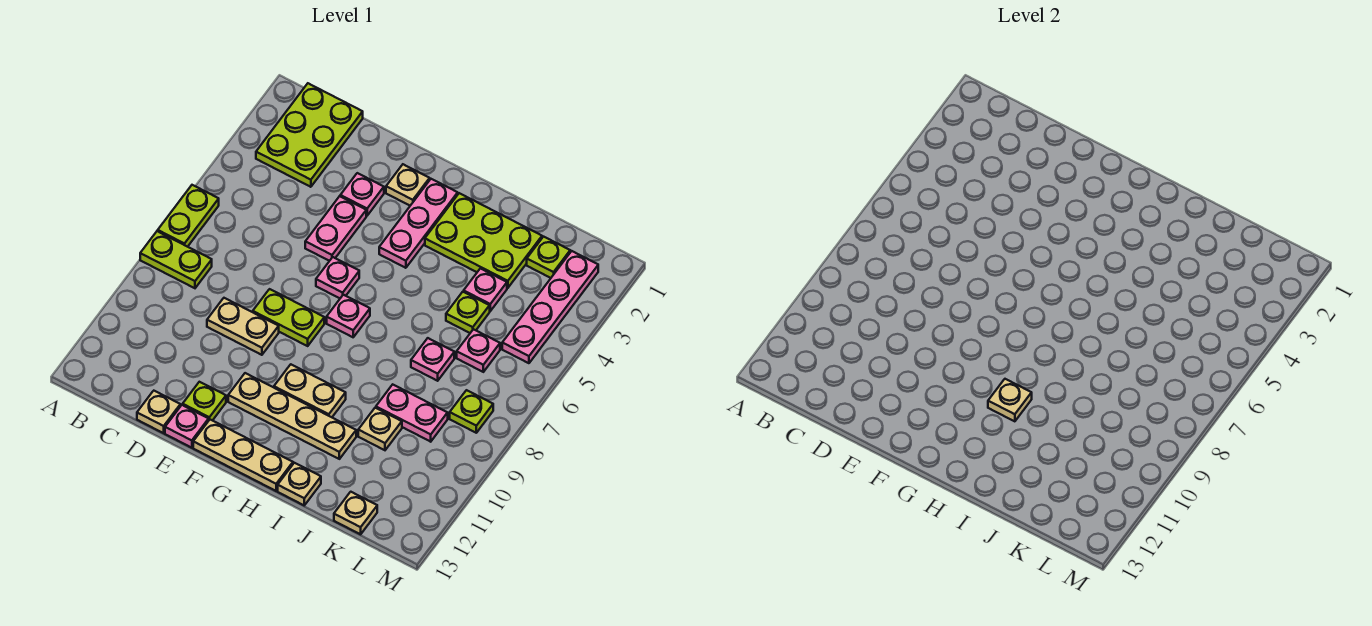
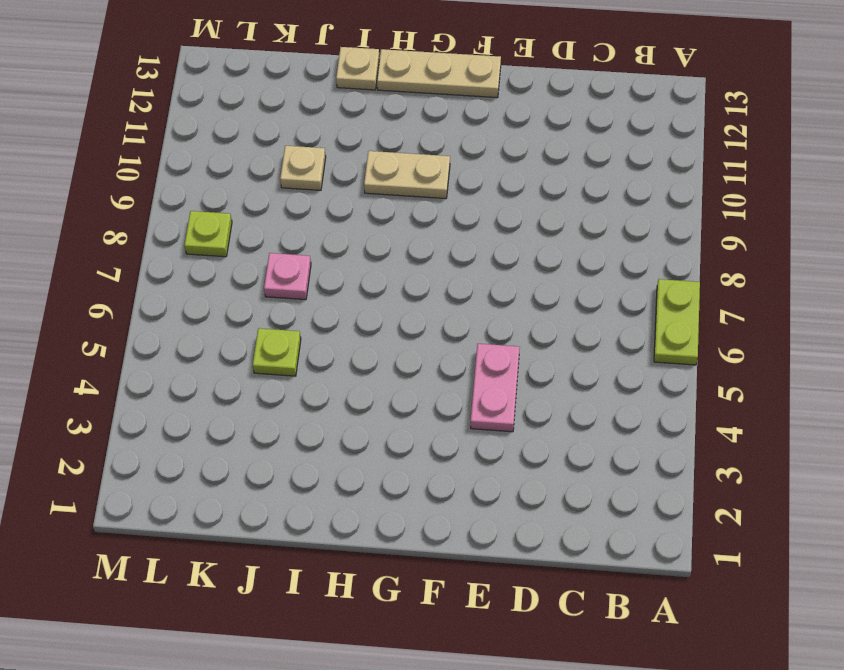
none -> lime plate A8:B8 level 1
none -> lime plate B1:C3 level 1
none -> tan plate D9:E9 level 1
none -> tan plate D13 level 1

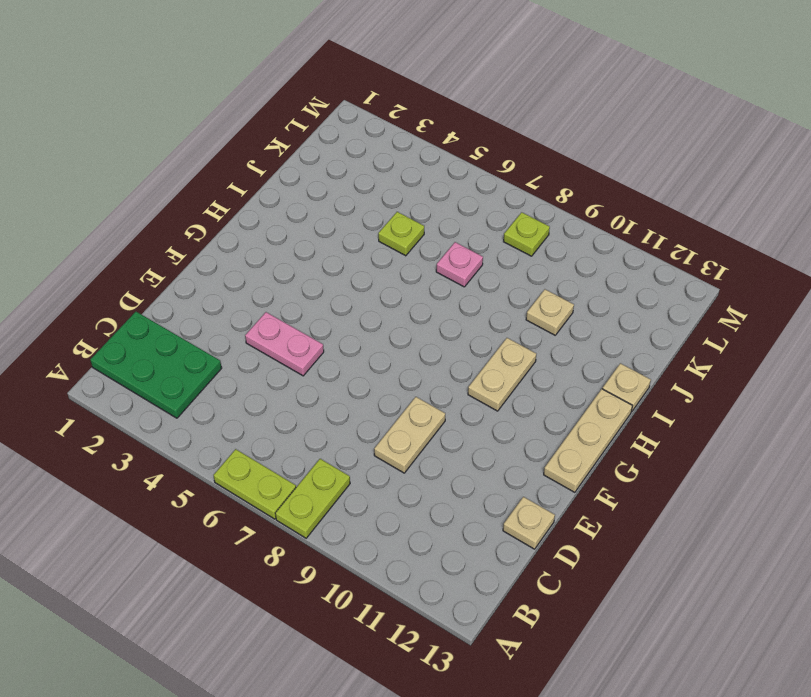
green plate B1:C3 level 1 -> lime plate B1:C3 level 1
none -> pink plate E3 level 1
none -> lime plate E8:F8 level 1
none -> lime plate E12 level 1
none -> pink plate E13 level 1

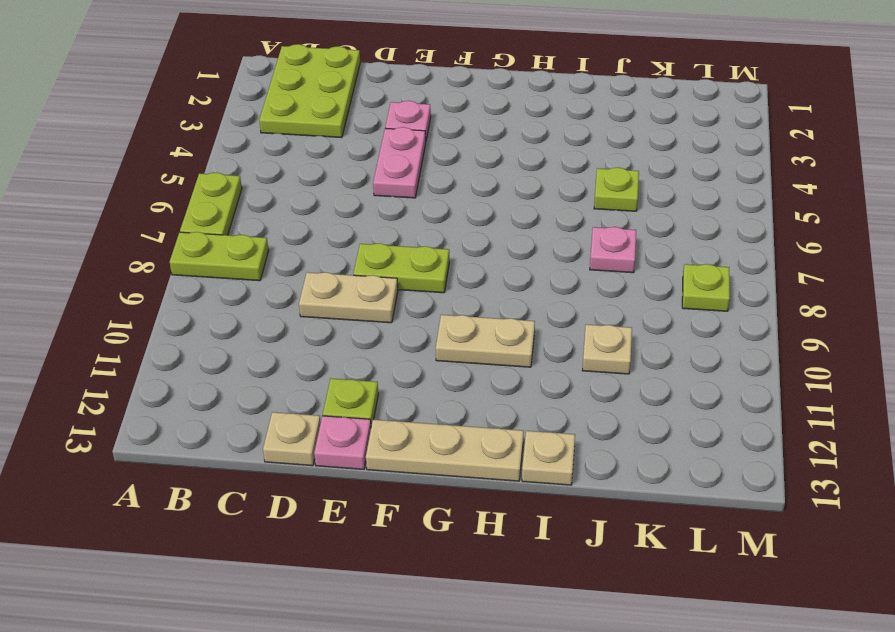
none -> tan plate F2 level 1
none -> pink plate F6 level 1
none -> tan plate F11:I11 level 1
none -> pink plate G2:G4 level 1

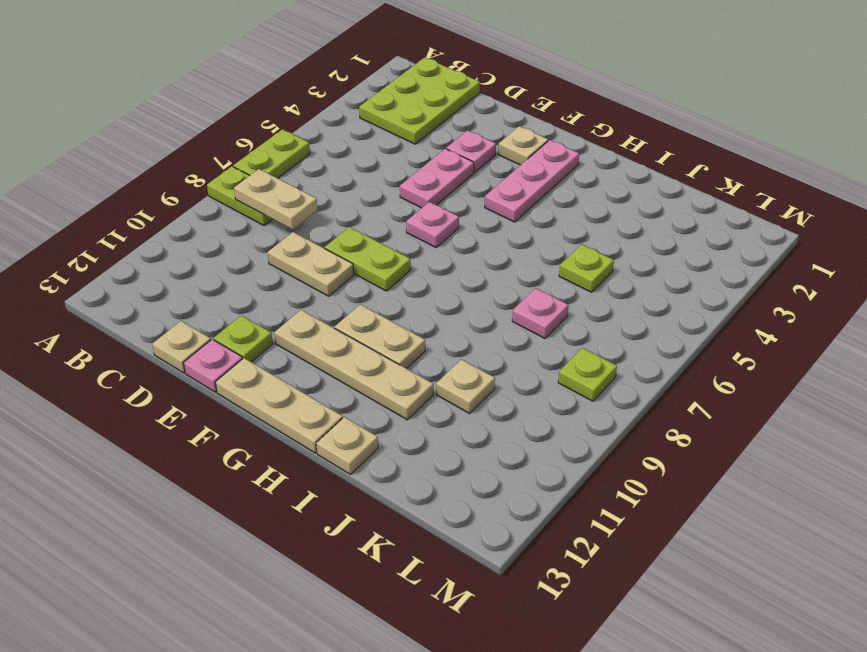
tan plate B8:C8 level 2 -> none
none -> pink plate G7 level 1
none -> lime plate H2:J3 level 1
none -> pink plate J4 level 1
none -> pink plate J9:K9 level 1

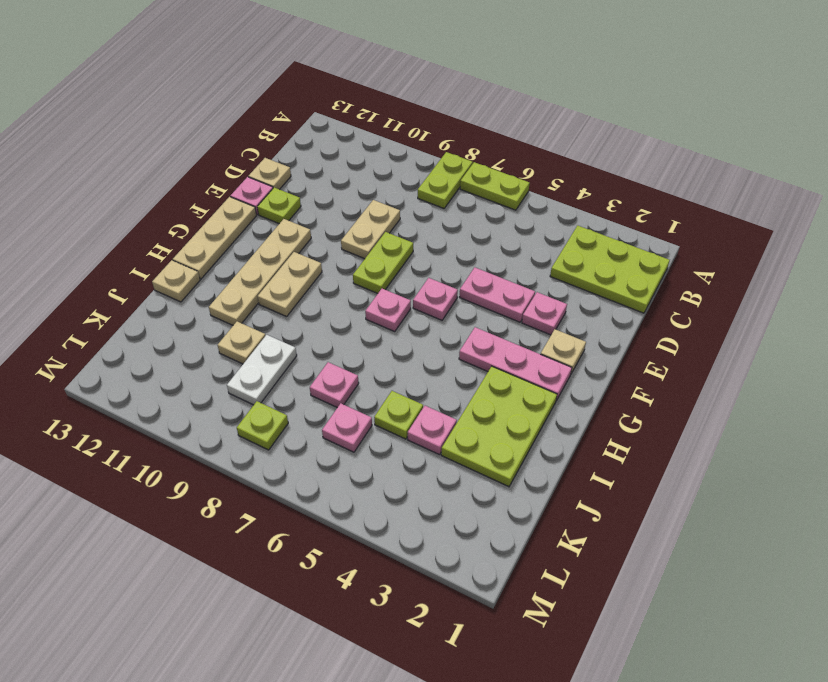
white plate J9:K9 level 1 -> pink plate J9:K9 level 1
none -> lime plate K2 level 1
none -> tan plate K13 level 1
none -> pink plate L2:L5 level 1
none -> tan plate H10 level 2

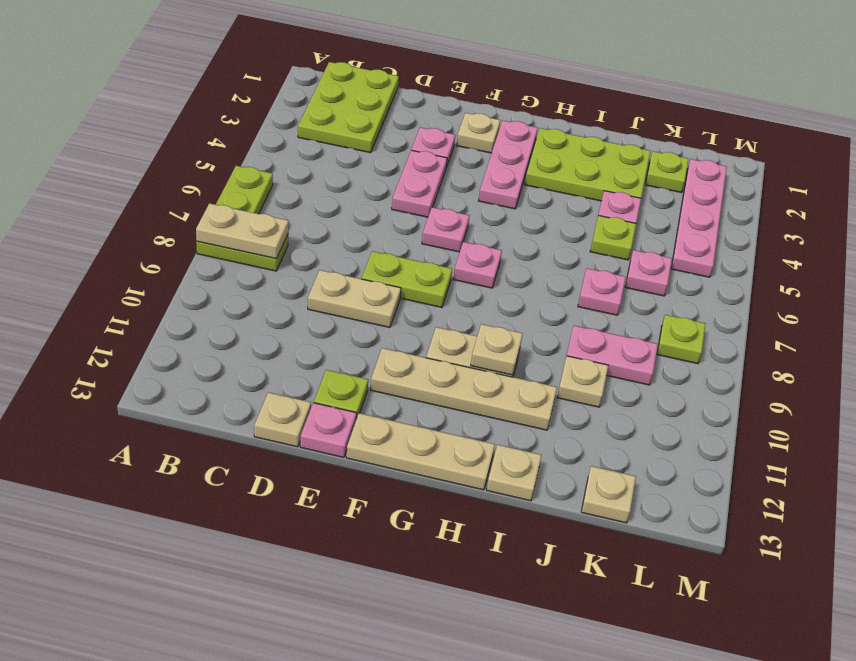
tan plate A8:B8 level 2 -> none

